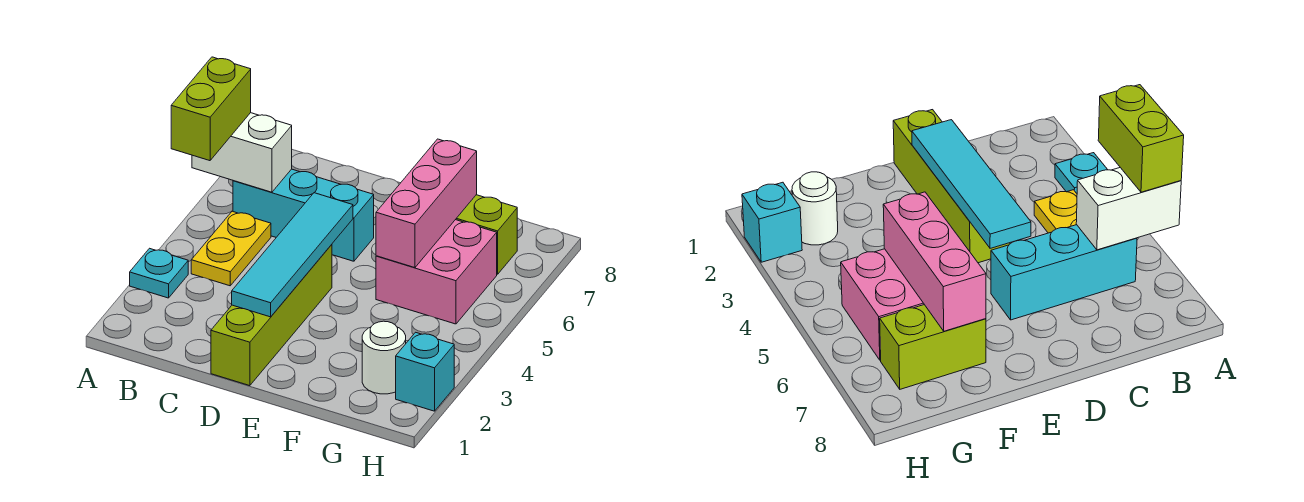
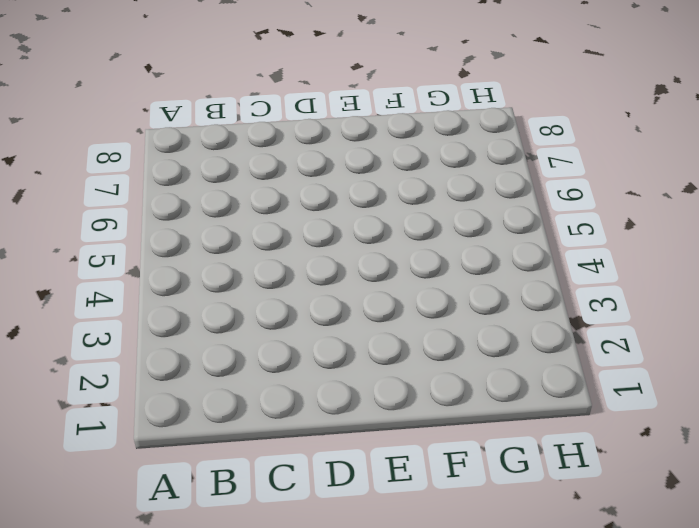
none -> cyan plate A3 level 1
none -> yellow plate B4:B5 level 1
none -> cyan brick B6:D6 level 1

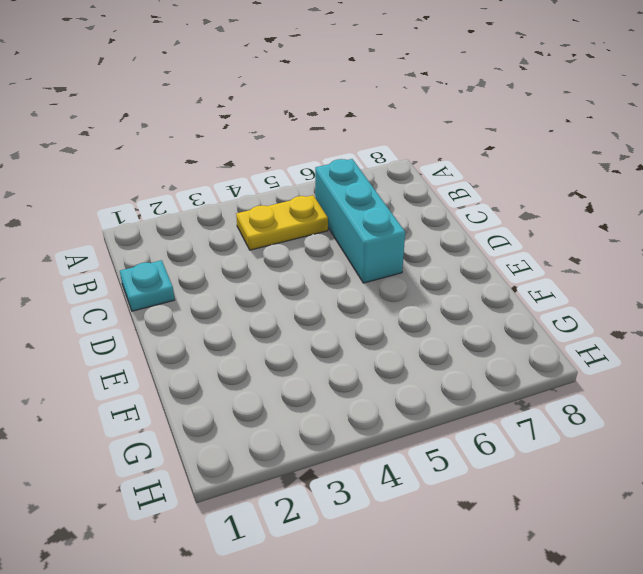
cyan plate C1 level 1 -> cyan plate A3 level 1
none -> lime brick D1:D4 level 1
none -> pink brick F5:G6 level 1
none -> lime brick F7:G7 level 1

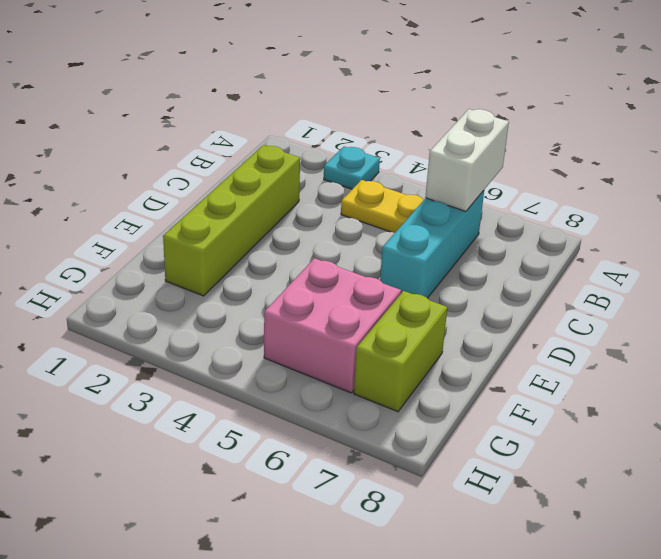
lime brick C2:F2 level 1 -> lime brick D1:D4 level 1
none -> white round brick G2 level 1
none -> cyan brick H2 level 1
none -> cyan tile D2:D5 level 2

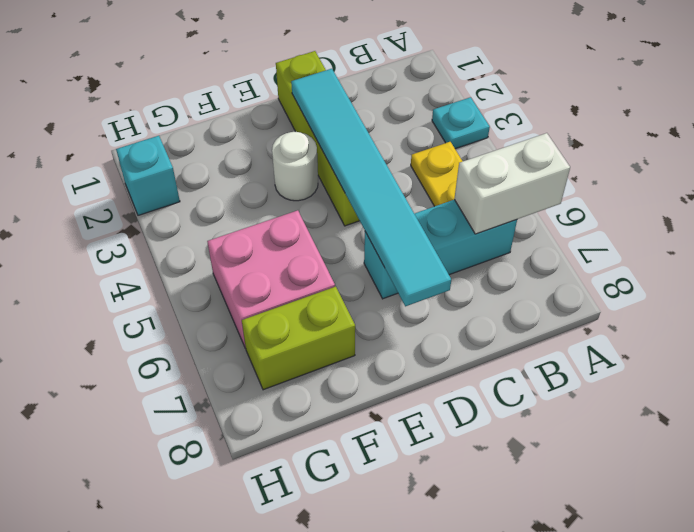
cyan tile D2:D7 level 2 -> cyan tile D2:D5 level 2
white round brick E3 level 1 -> white round brick G2 level 1
none -> pink brick F5:F7 level 2
none -> lime brick A5:A6 level 3

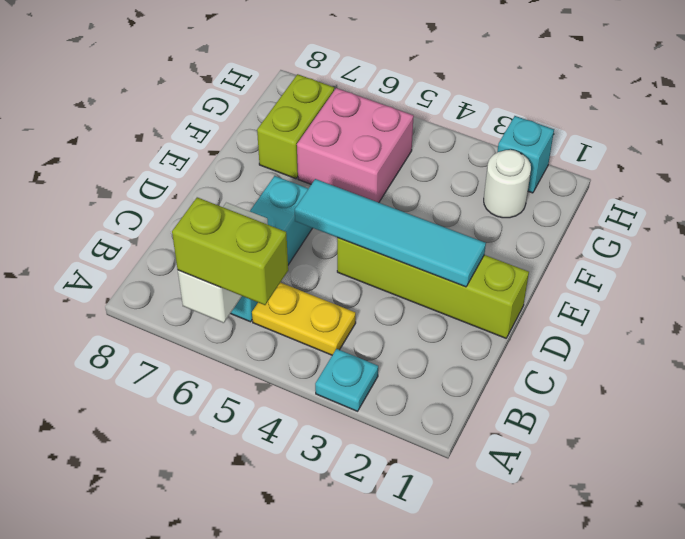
none -> pink brick F5:F7 level 2

